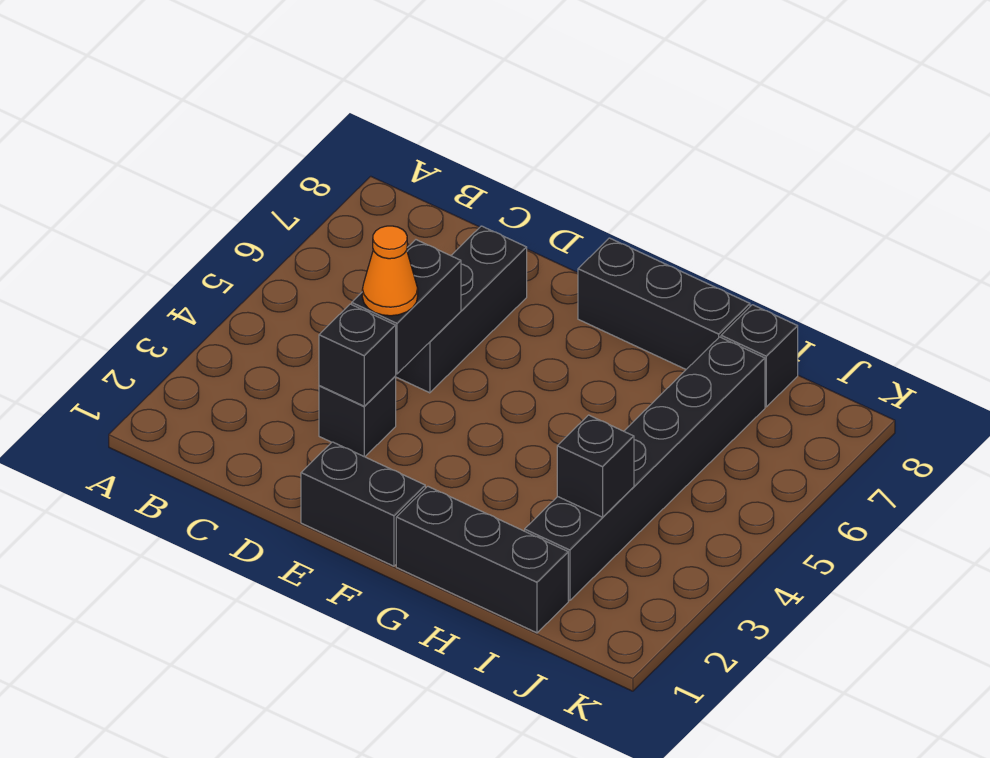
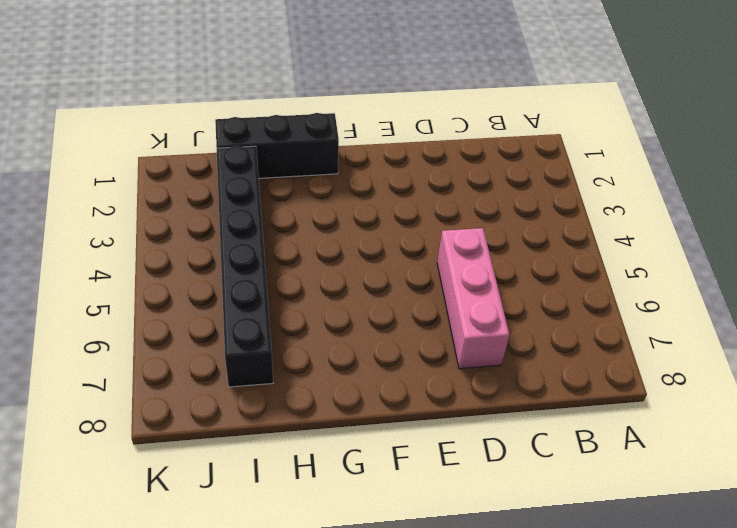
pink brick D5:D7 level 1 -> black brick D5:D7 level 1
none -> black brick D3 level 1
none -> black brick E1:F1 level 1

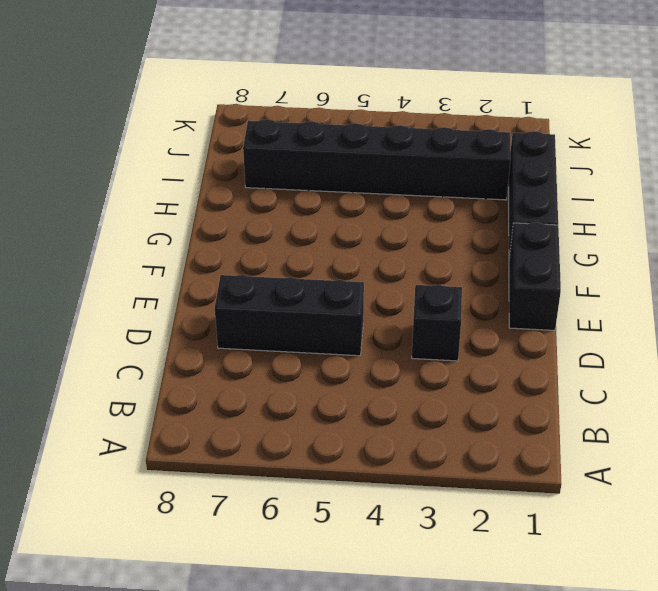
none -> black brick F8:H8 level 1
none -> black brick I8 level 1

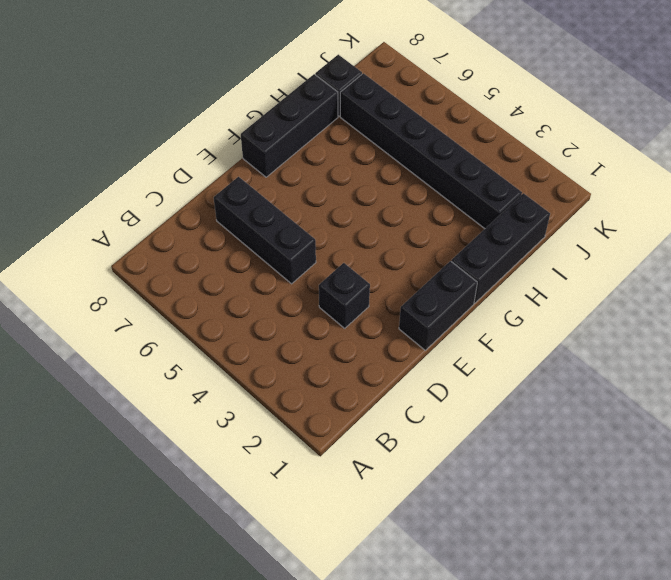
none -> black brick D3 level 2
none -> black brick D4:D5 level 2

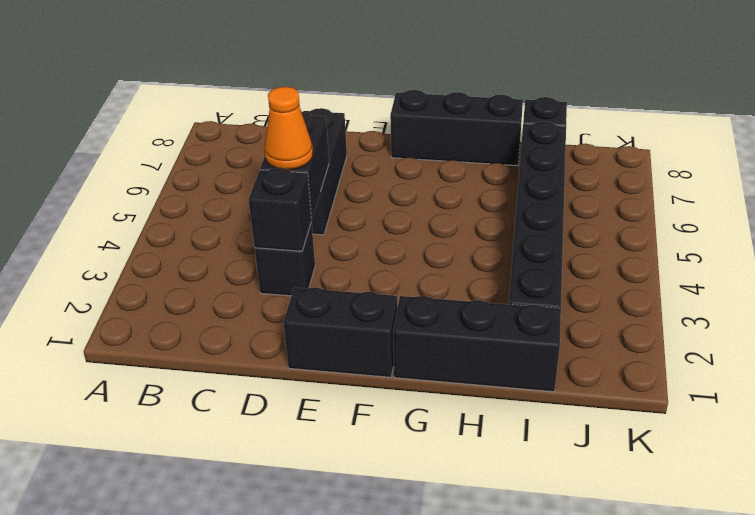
none -> black brick I3 level 2

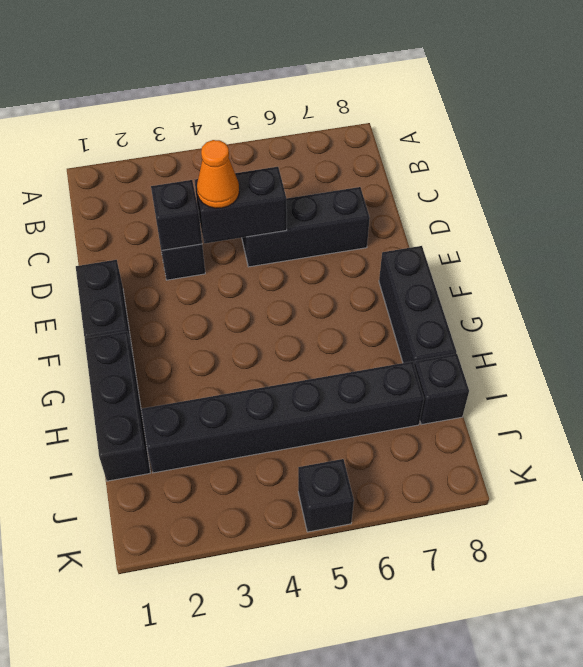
black brick K5 level 1 -> black brick I3 level 2

